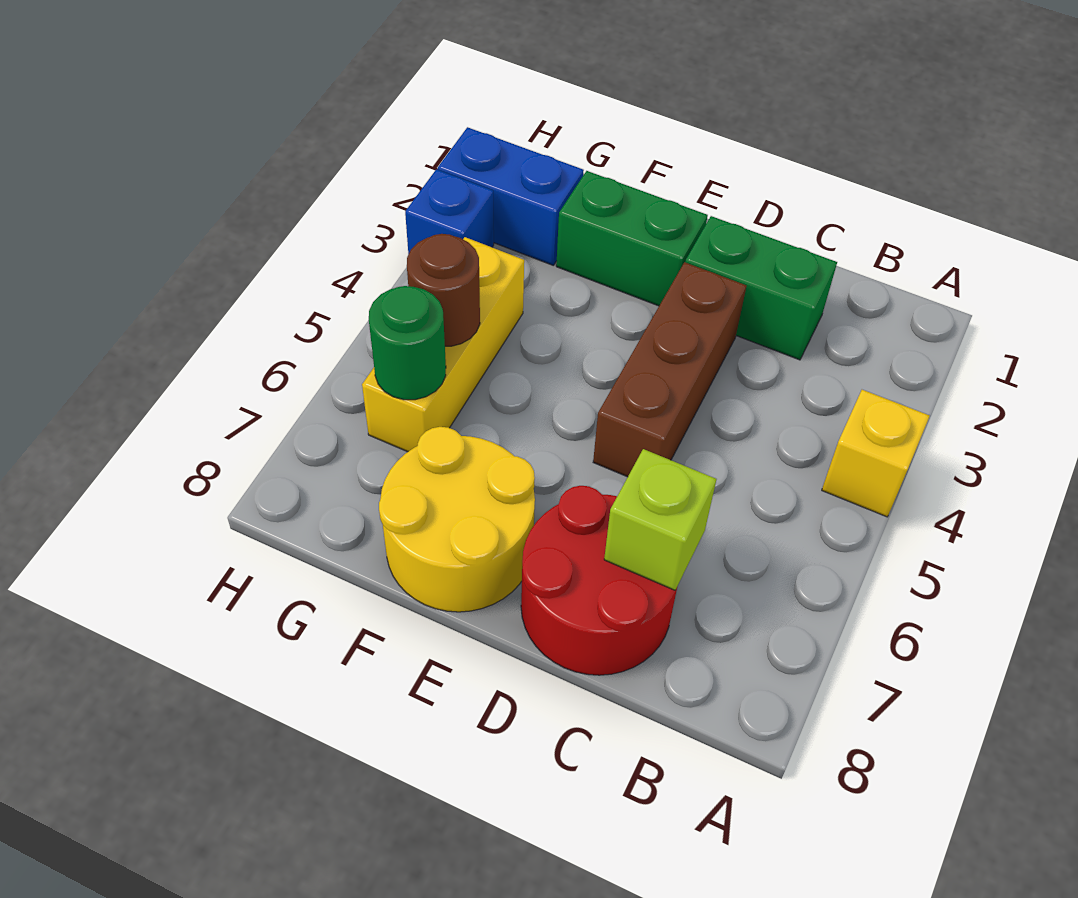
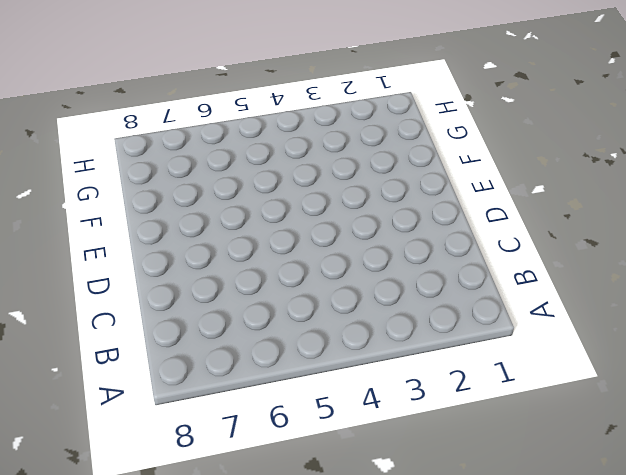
none -> yellow brick A4 level 1
none -> green brick C2:D2 level 1
none -> red round brick C7:D8 level 1

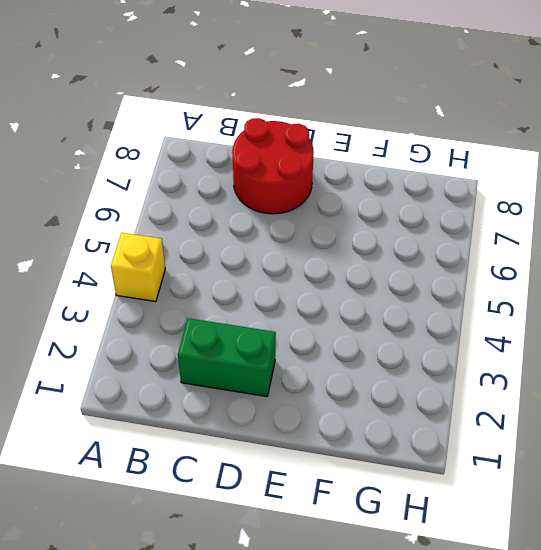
none -> brown brick D3:D5 level 1
none -> green brick E2:F2 level 1
none -> yellow round brick E7:F8 level 1

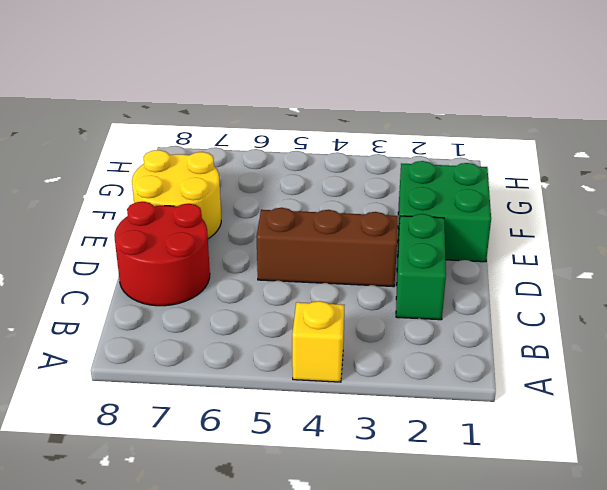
green brick E1:F2 level 1 -> green brick E2:F2 level 1
none -> blue brick G2:H2 level 1
none -> yellow brick G4:G6 level 1
none -> blue brick H3 level 1

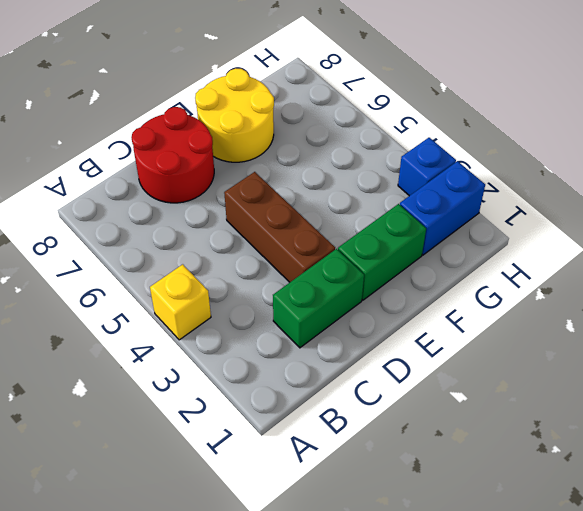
none -> yellow brick G4:G6 level 1
none -> lime brick C7 level 2
none -> brown round brick G5 level 2

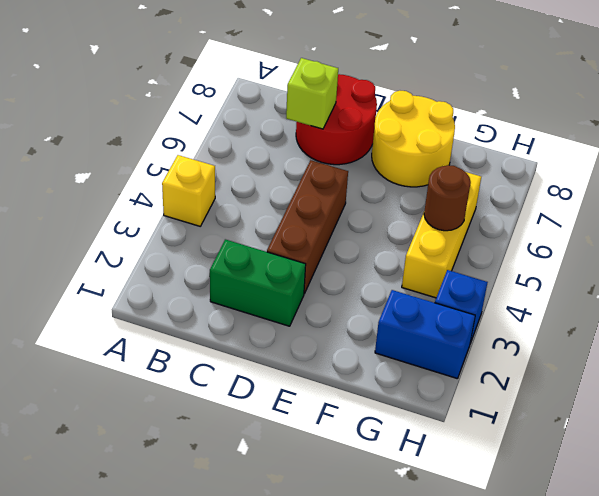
none -> green brick E2:F2 level 1
none -> green round brick G6 level 2

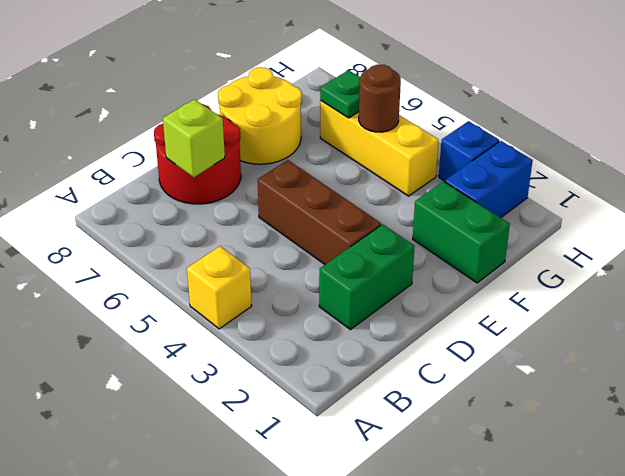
green brick F1:F2 level 1 -> green brick E2:F2 level 1
green plate G6 level 2 -> green round brick G6 level 2

